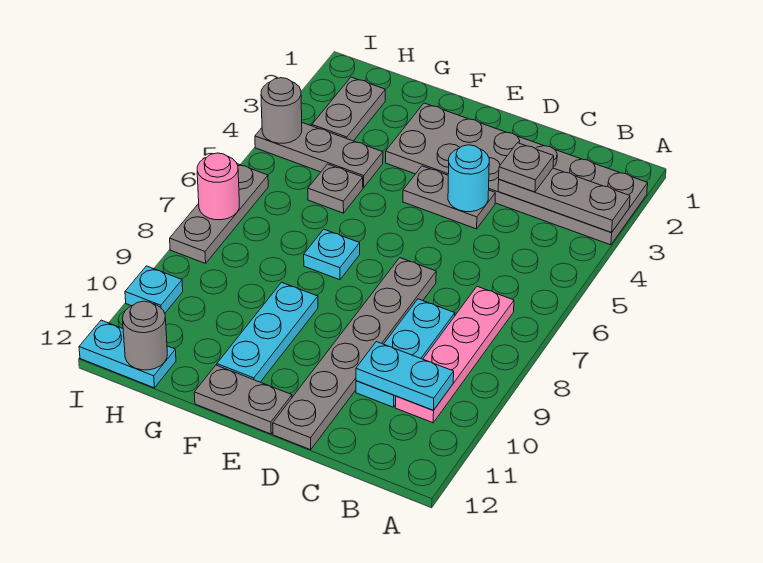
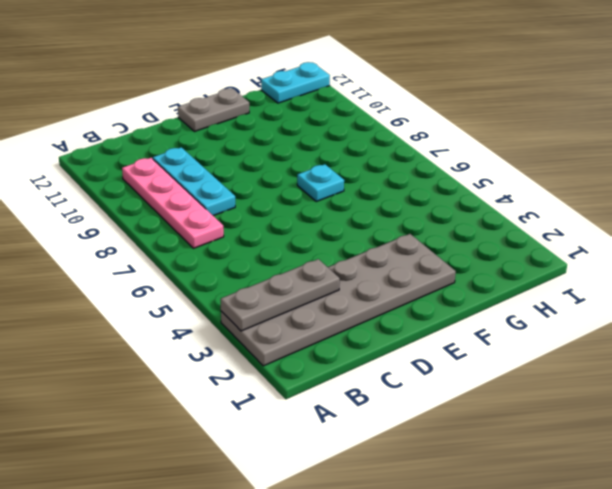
none -> grey plate D4:E4 level 1
none -> grey plate D7:D12 level 1
none -> cyan plate F9:F11 level 1

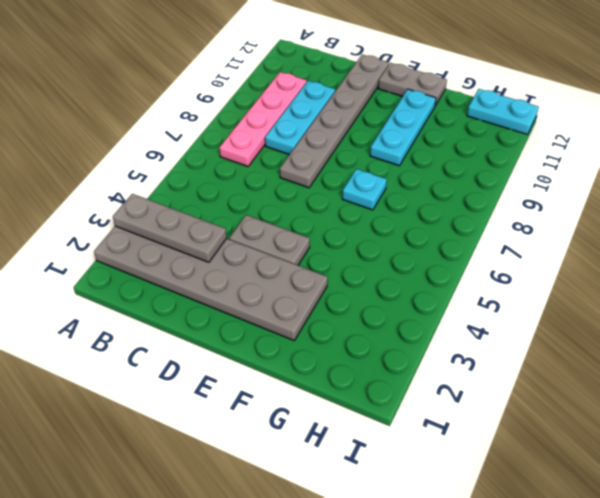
none -> grey plate G4:I4 level 1
none -> grey plate G5 level 1
none -> grey plate H2:H3 level 1

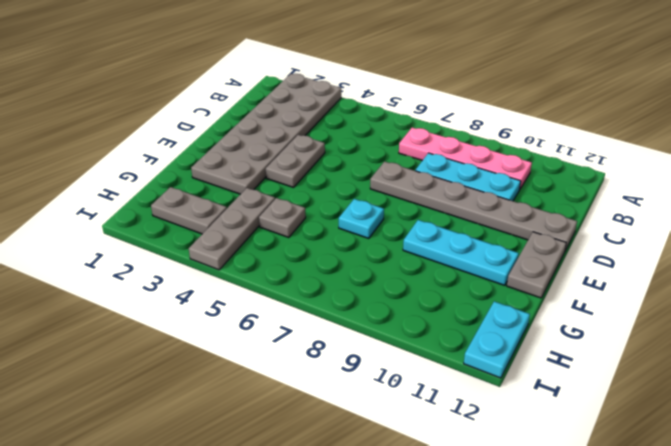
none -> grey plate I6:I8 level 1
none -> cyan plate I10 level 1
none -> grey plate A3:C3 level 2

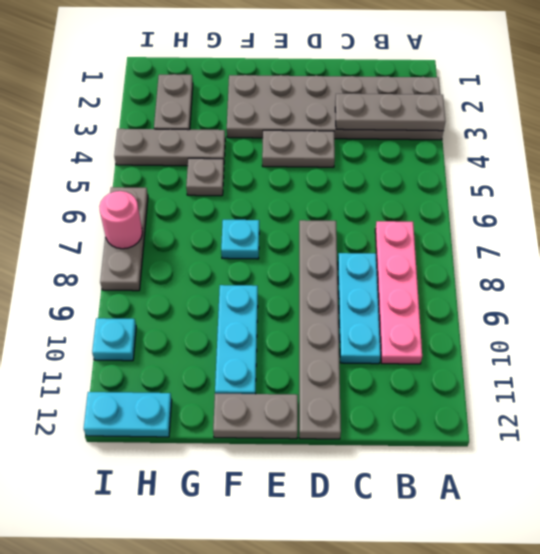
none -> cyan plate B10:C10 level 2
none -> cyan round brick D4 level 2
none -> grey round brick H12 level 2

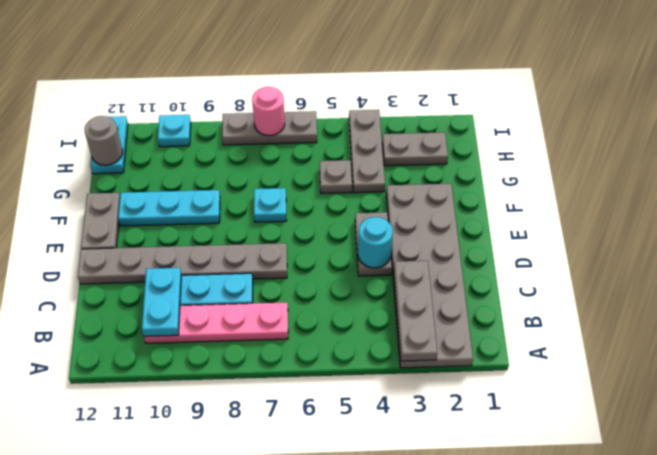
none -> grey round brick I4 level 2
none -> grey plate C3 level 3

